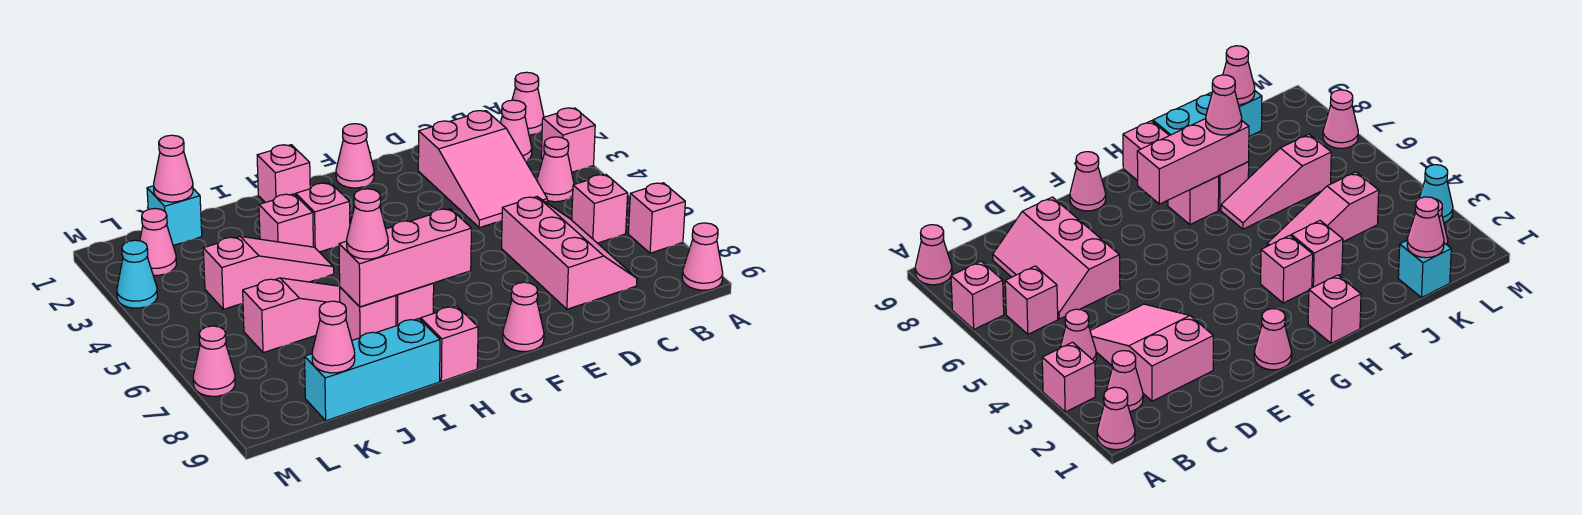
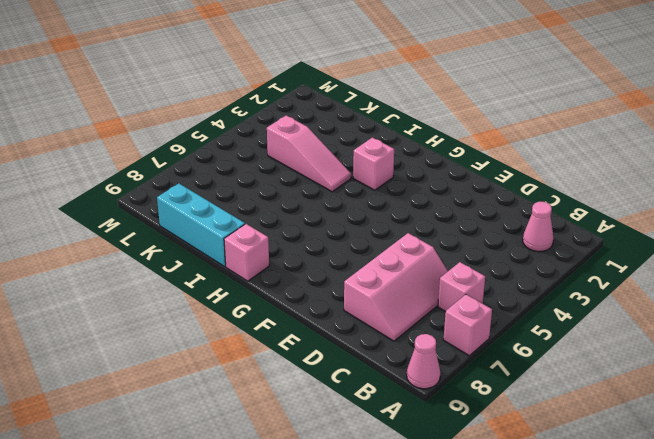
none -> pink cone A1 level 1
none -> pink brick A3 level 1
none -> pink cone B4 level 1

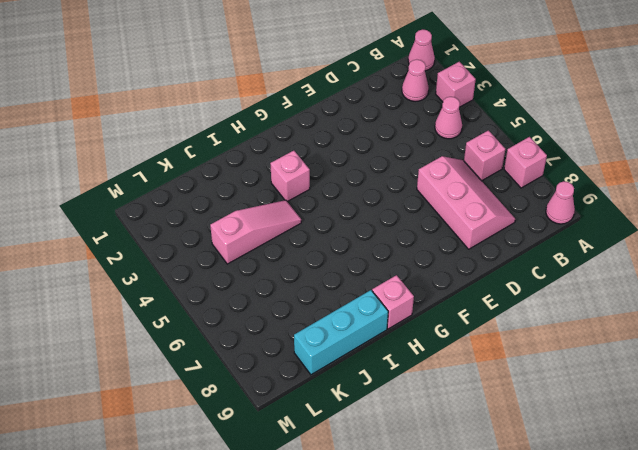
none -> pink slope C2:D4 level 1 top 2
none -> pink cone F1 level 1
none -> pink cone F9 level 1

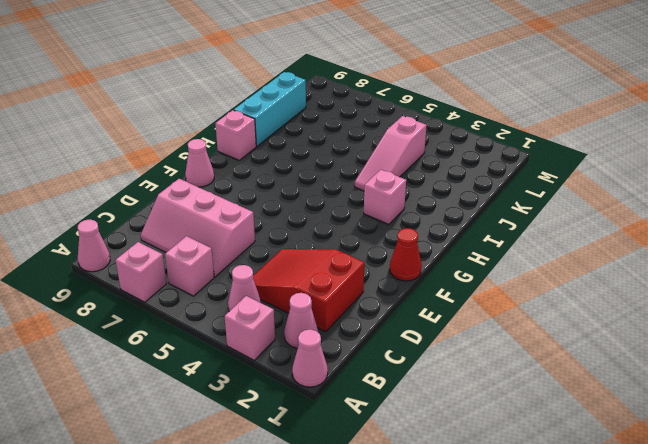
red slope C2:D4 level 1 top 2 -> pink slope C2:D4 level 1 top 2
red cone F1 level 1 -> pink cone F1 level 1
none -> pink brick H1 level 1
none -> pink brick H7 level 1
none -> pink brick I3 level 1

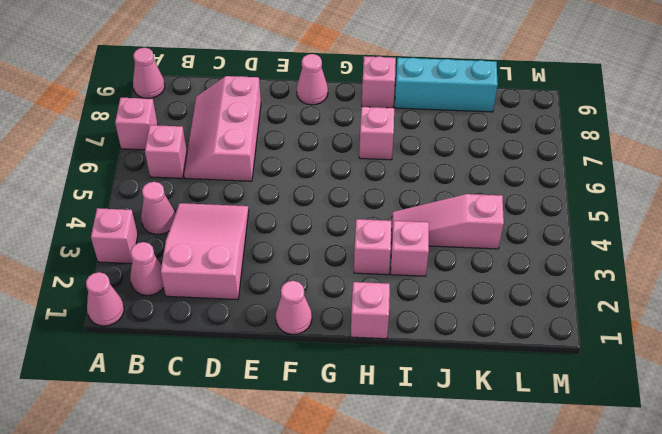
none -> pink slope I6:K6 level 1 top K
none -> pink brick I7 level 1
none -> cyan brick K1 level 1

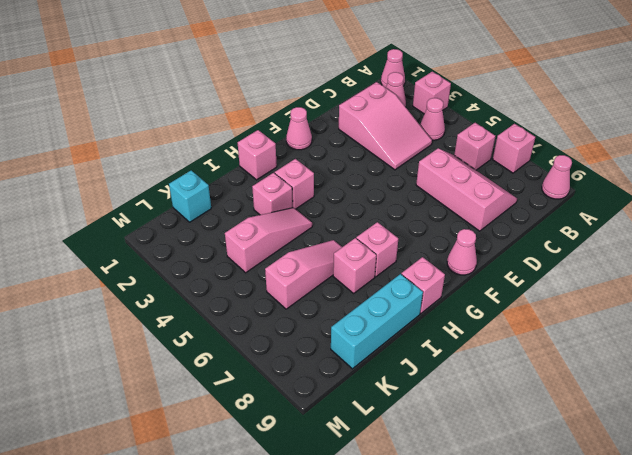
none -> pink cone L2 level 1
none -> cyan cone M3 level 1
none -> pink cone M7 level 1

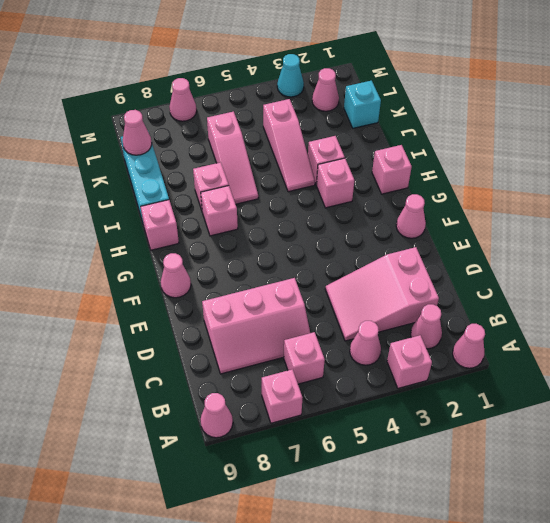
none -> pink brick G7:I7 level 2
none -> pink cone K1 level 2
none -> pink cone I7 level 3

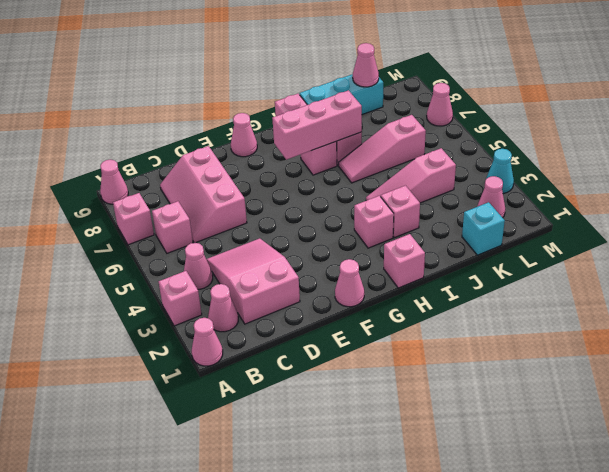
none -> pink cone K1 level 2
none -> pink cone I7 level 3

